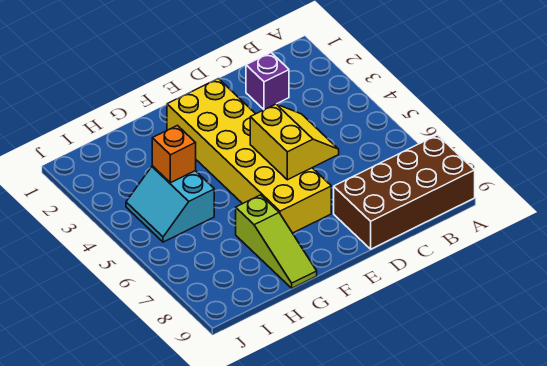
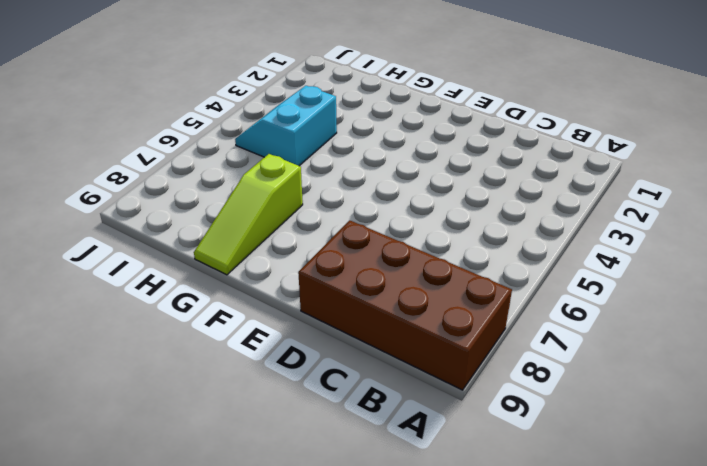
none -> purple brick C2 level 1
none -> yellow brick E2:F7 level 1

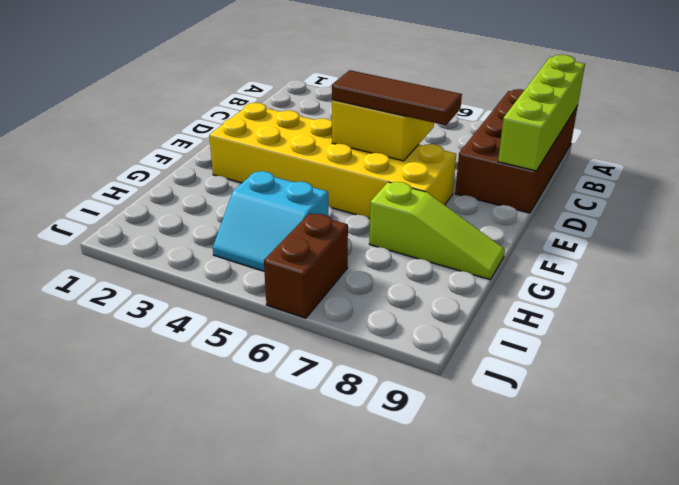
lime brick A9:D9 level 2 -> none
brown tile E5:E7 level 3 -> none
brown brick I6:J6 level 1 -> none
none -> purple brick C2 level 1
none -> orange brick H4 level 2

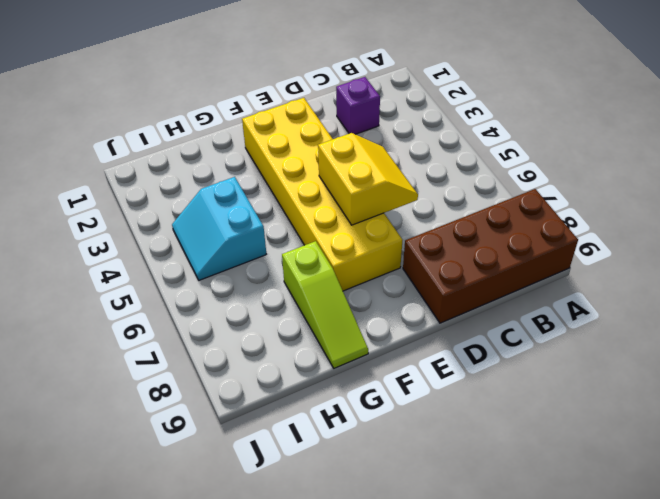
none -> orange brick H4 level 2

